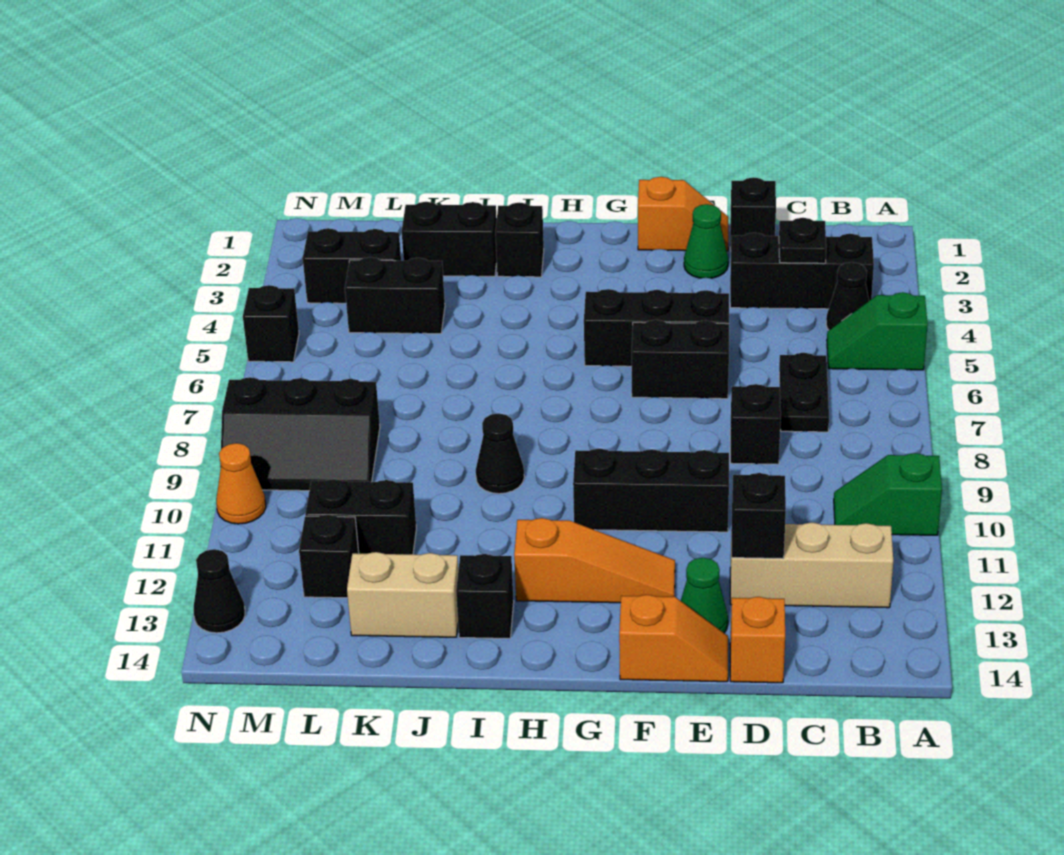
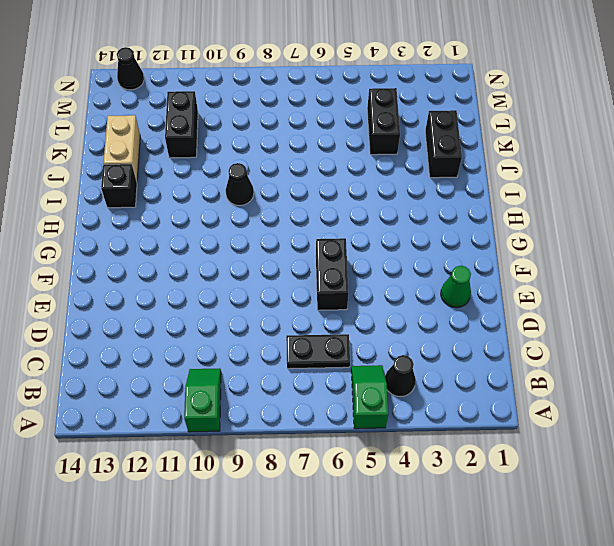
none -> black brick B3:D3 level 1
none -> tan brick B12:D12 level 1
none -> black brick D1 level 1
none -> black brick D8 level 1

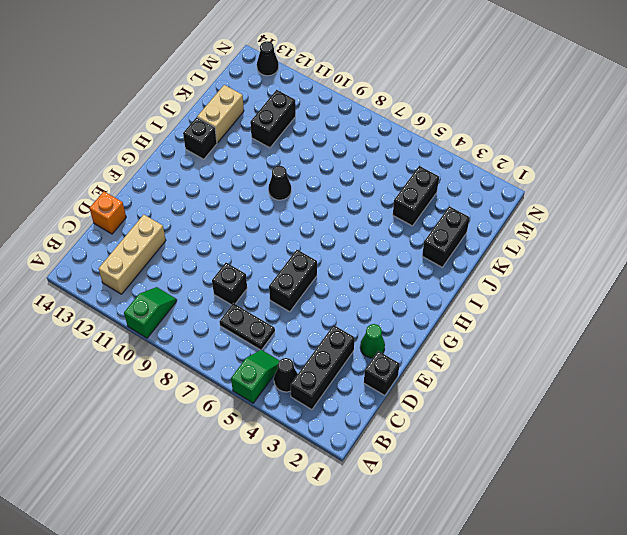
none -> orange slope E1:F1 level 1 top F
none -> black brick E5:G5 level 1
none -> black brick E10:G10 level 1
none -> green cone E13 level 1

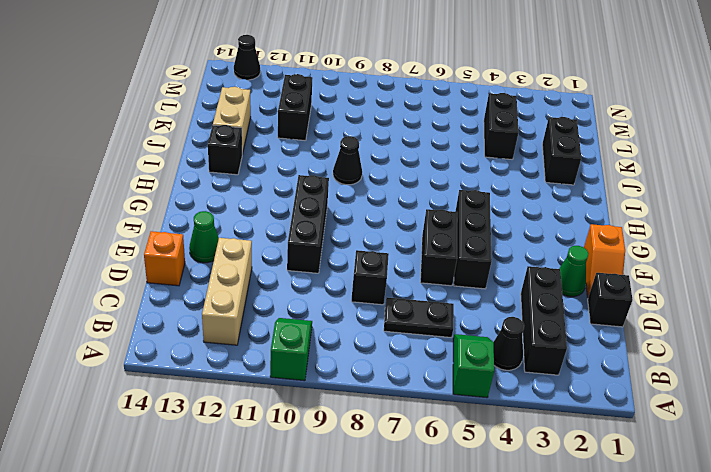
none -> orange slope E14:F14 level 1 top F
none -> orange slope F12:H12 level 1 top H
none -> black brick I2 level 1
none -> black brick L3:M3 level 1

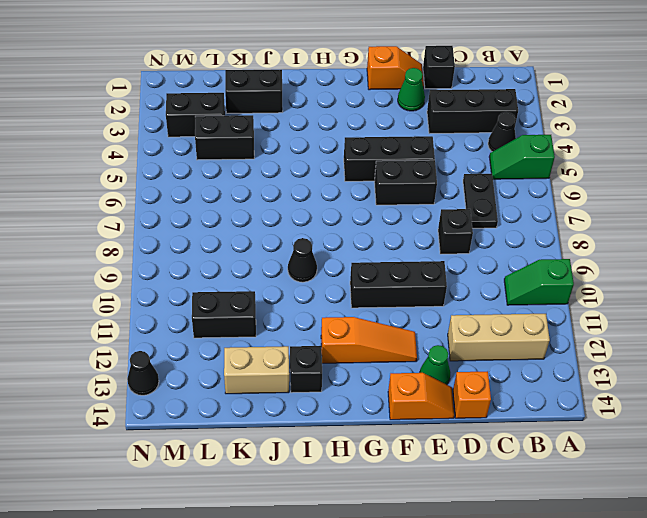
none -> black brick I2 level 1
none -> black slope L8:N9 level 1 top 8
none -> black brick L12 level 1
none -> black brick N5 level 1

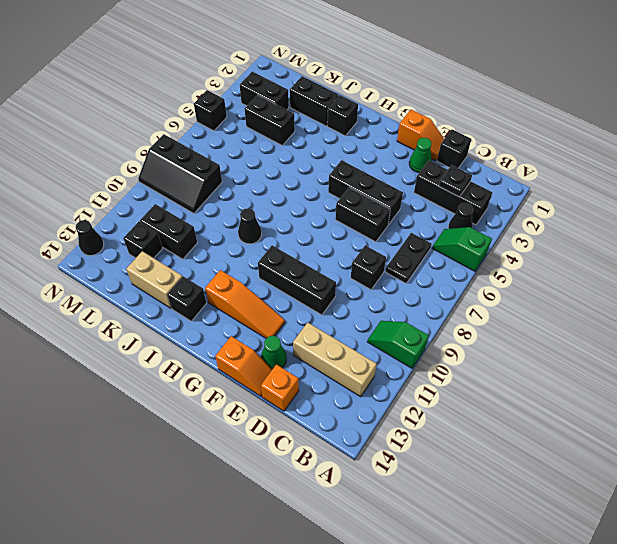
none -> orange cone N10 level 1
none -> black brick D12 level 2

